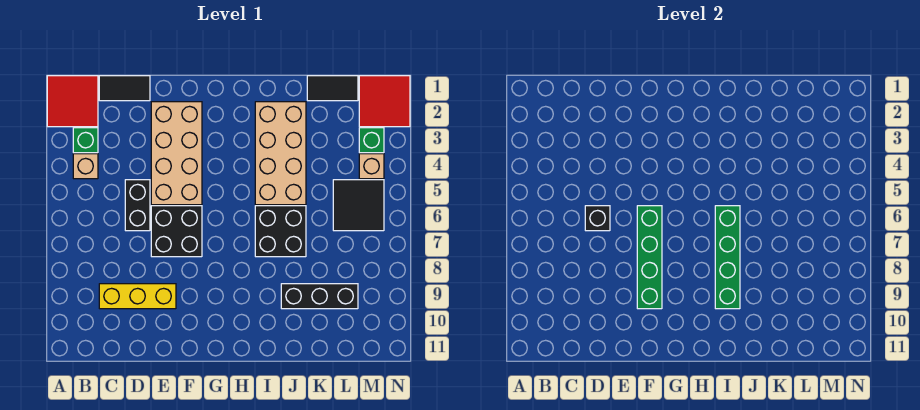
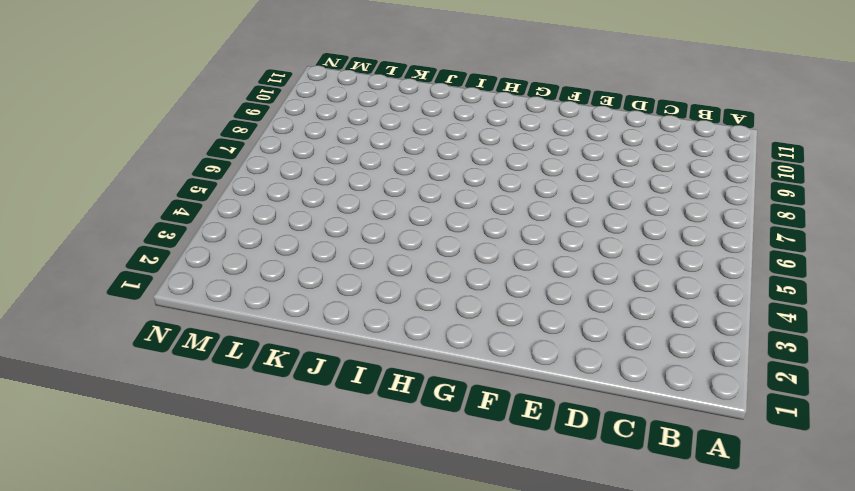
none -> red tile A1:B2 level 1
none -> green brick B3 level 1
none -> tan brick B4 level 1

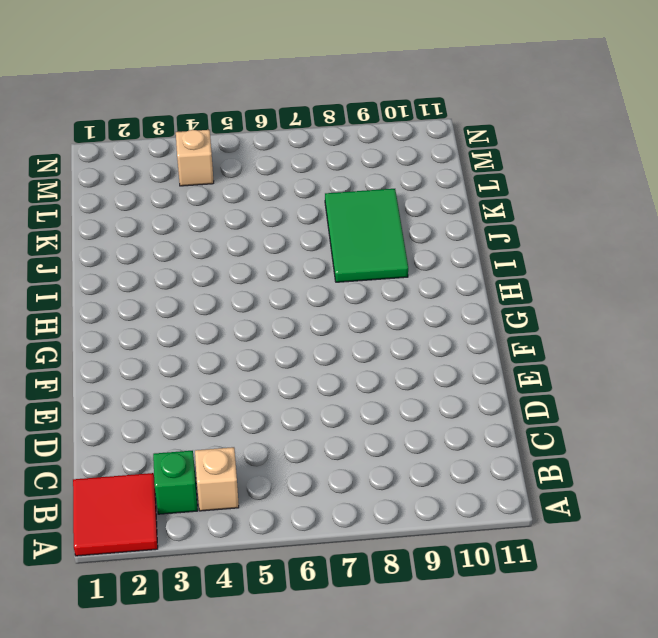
green tile I8:K9 level 1 -> black brick J9:L9 level 1
none -> black tile C1:D1 level 1
none -> yellow brick C9:E9 level 1
none -> black brick D5:D6 level 1

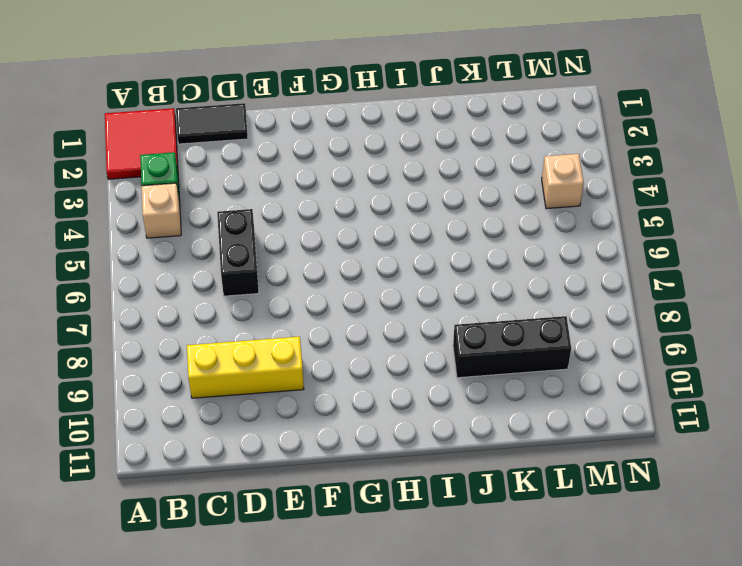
none -> tan brick E2:F5 level 1
none -> black brick E6:F7 level 1
none -> tan brick I2:J5 level 1

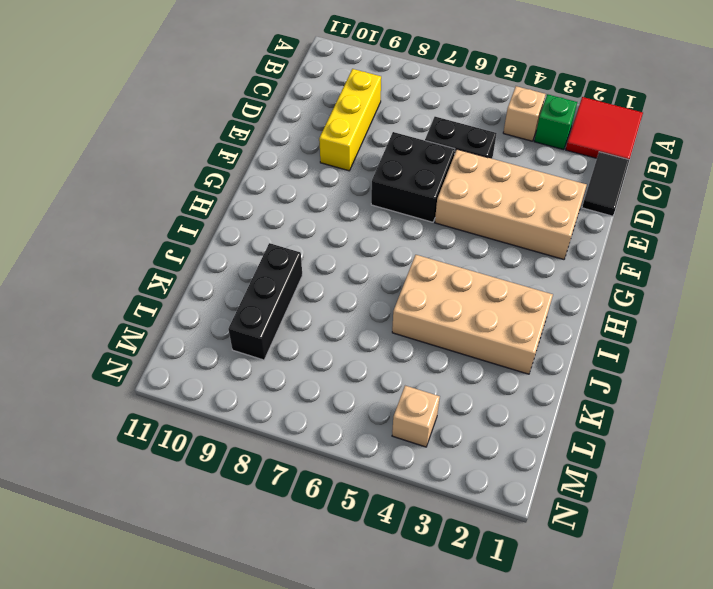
none -> black brick I6:J7 level 1
none -> black tile K1:L1 level 1
none -> black tile L5:M6 level 1

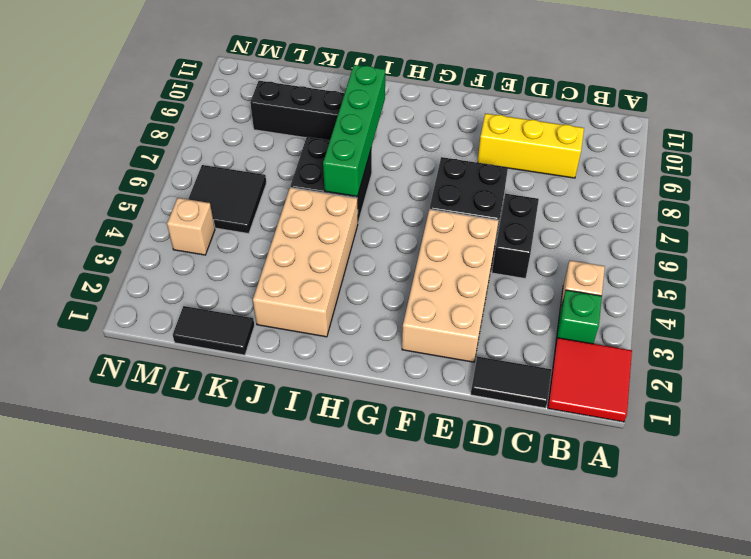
none -> red tile M1:N2 level 1
none -> green brick M3 level 1
none -> black brick D6 level 2

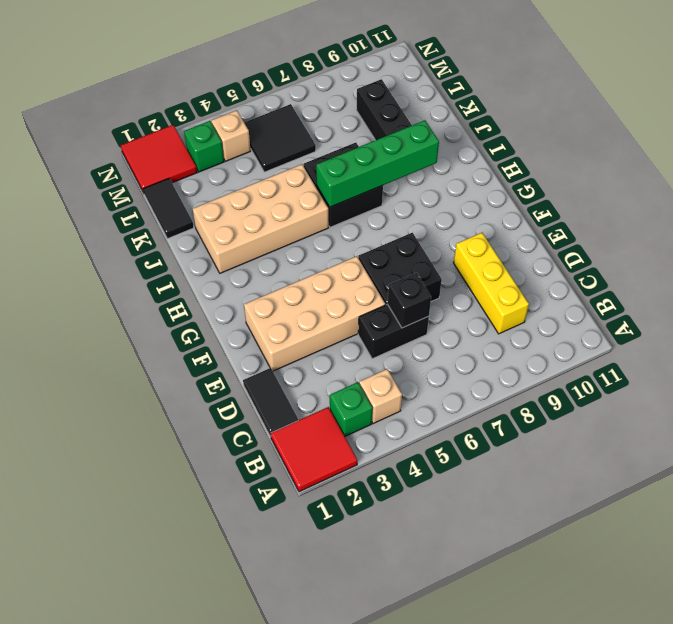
none -> green brick F6:F9 level 2

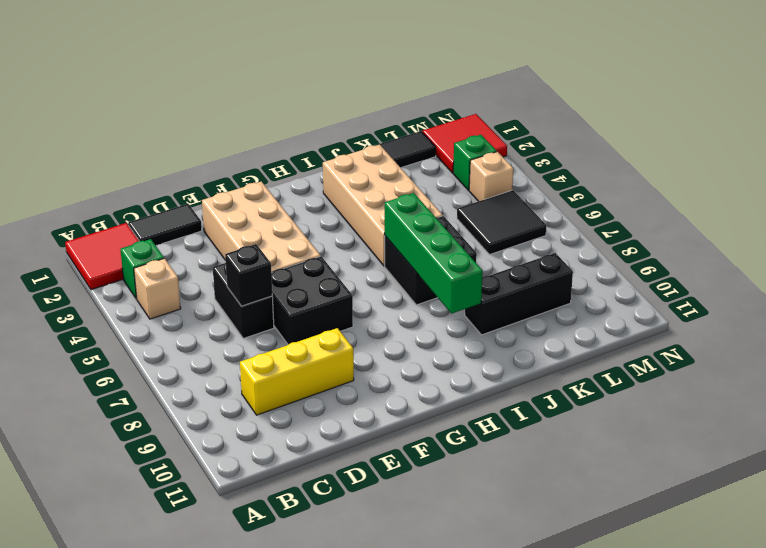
none -> green brick F6:F9 level 2

